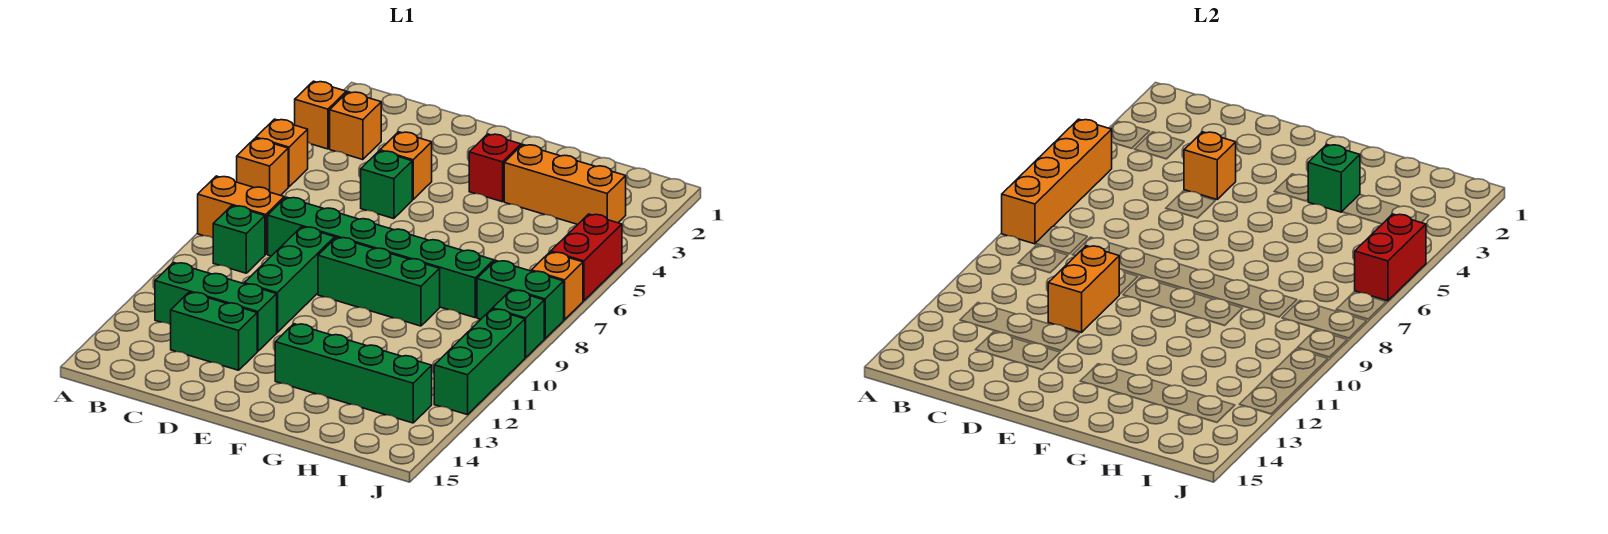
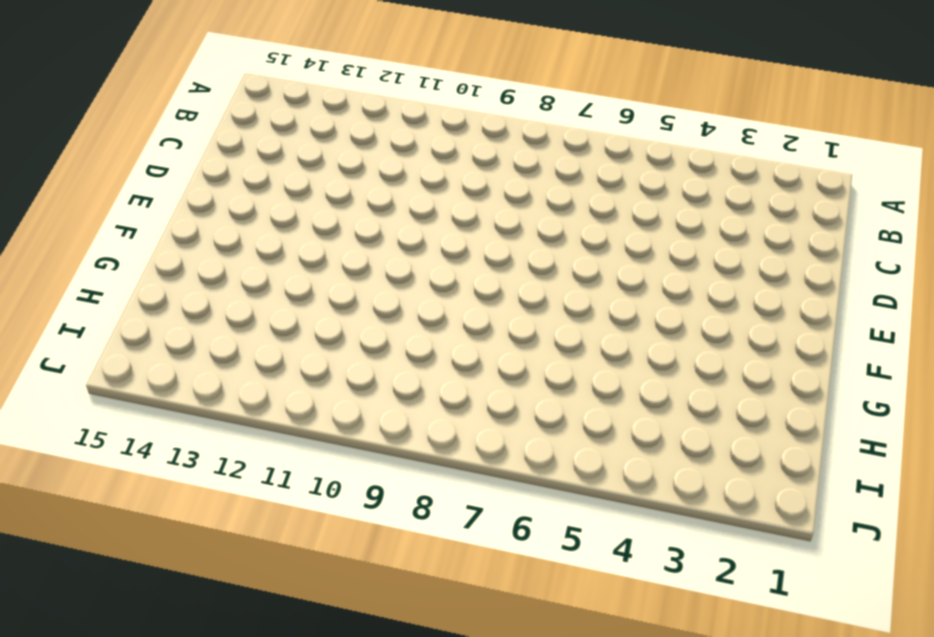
none -> orange brick A3 level 1
none -> orange brick A5 level 1
none -> orange brick A6 level 1

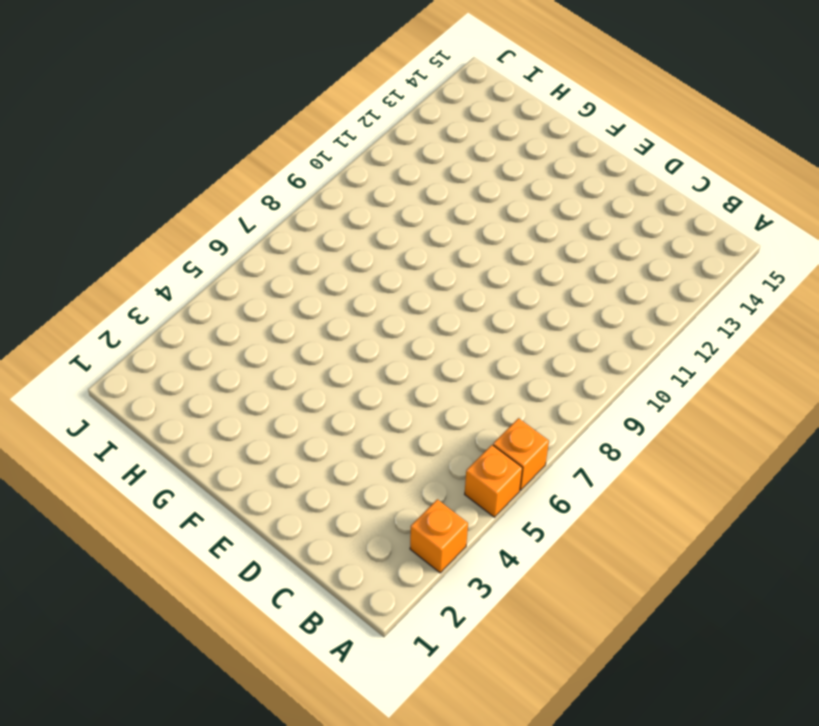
none -> orange brick A8:B8 level 1
none -> orange brick B3 level 1
none -> green brick B9 level 1

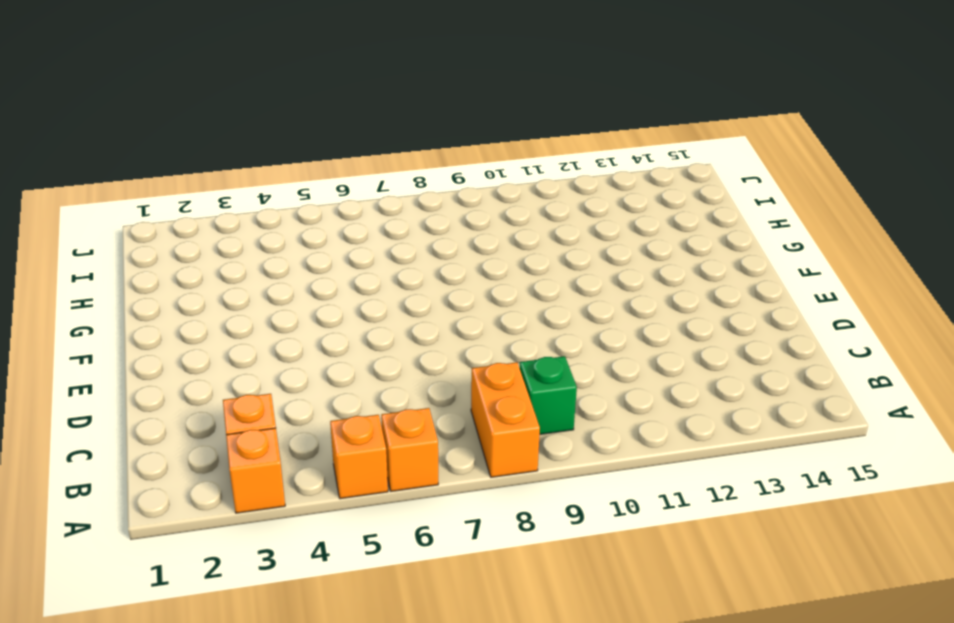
none -> green brick B12:D12 level 1
none -> green brick C8:H8 level 1
none -> green brick C13:D13 level 1

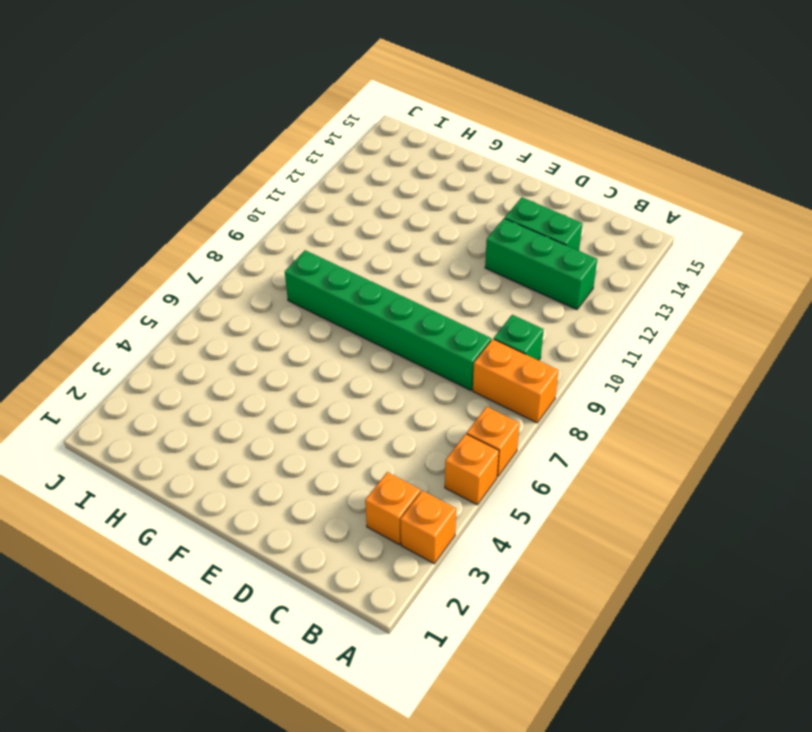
none -> orange brick D4 level 1
none -> green brick D5 level 1
none -> green brick D9:D11 level 1

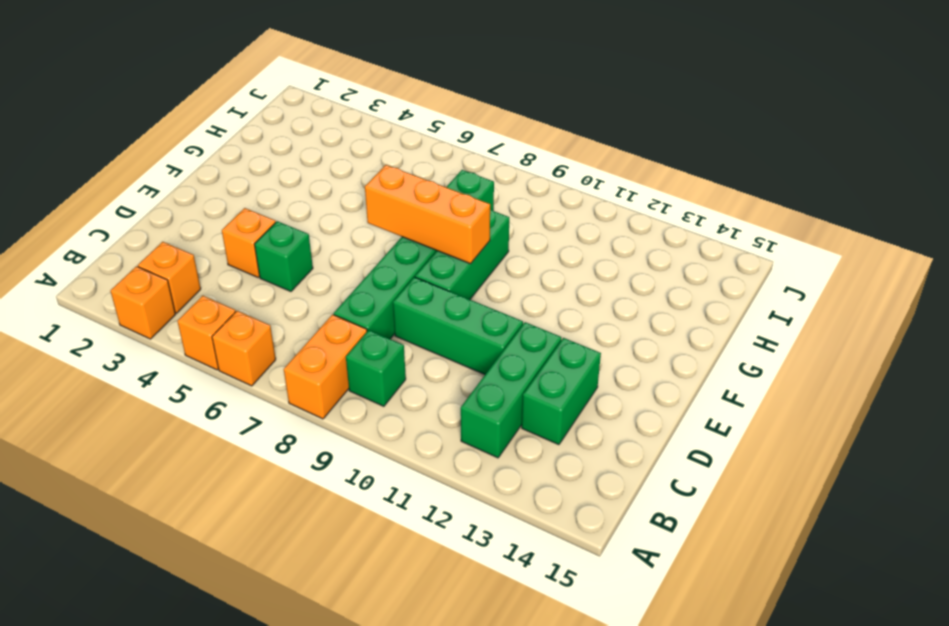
orange brick F7:F9 level 2 -> orange brick G3:I3 level 1
none -> red brick F3 level 1
none -> green brick F13:I13 level 1
none -> green brick I8:J8 level 1

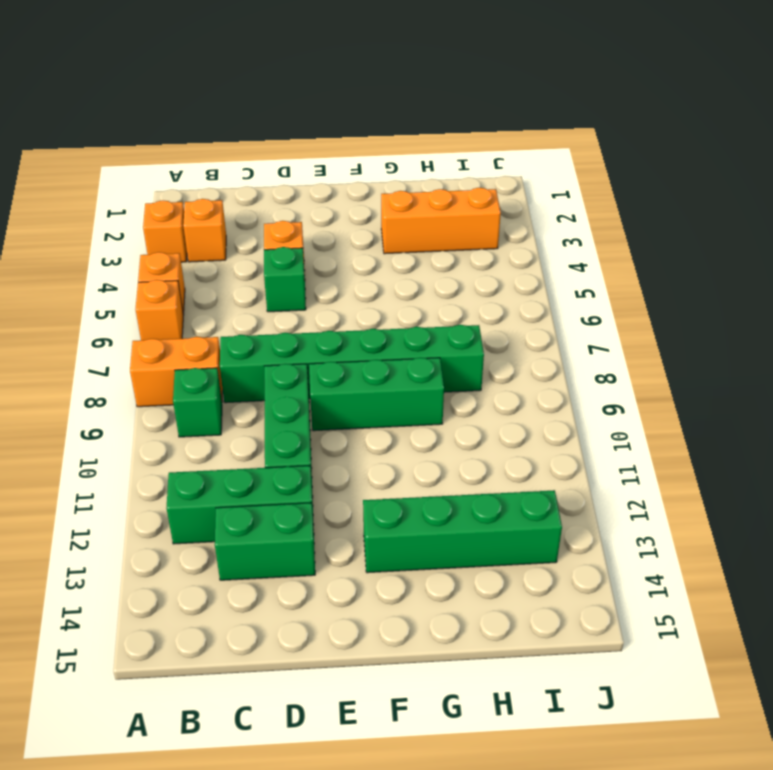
none -> red brick F3 level 1
none -> green brick I8:J8 level 1
none -> red brick J5:J6 level 1

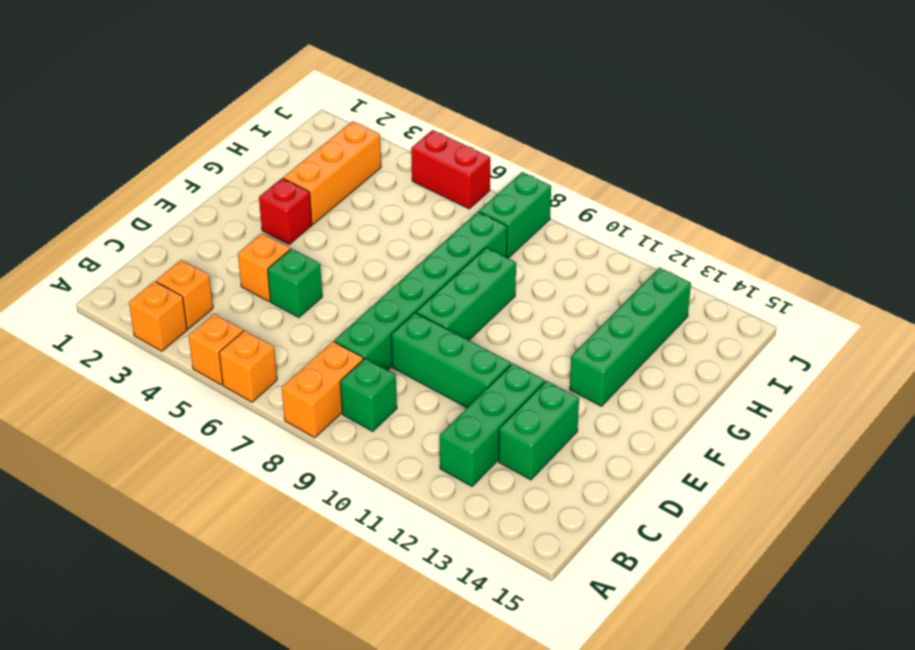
none -> orange brick J7 level 1
none -> green brick J9 level 1
none -> green brick J10:J12 level 1

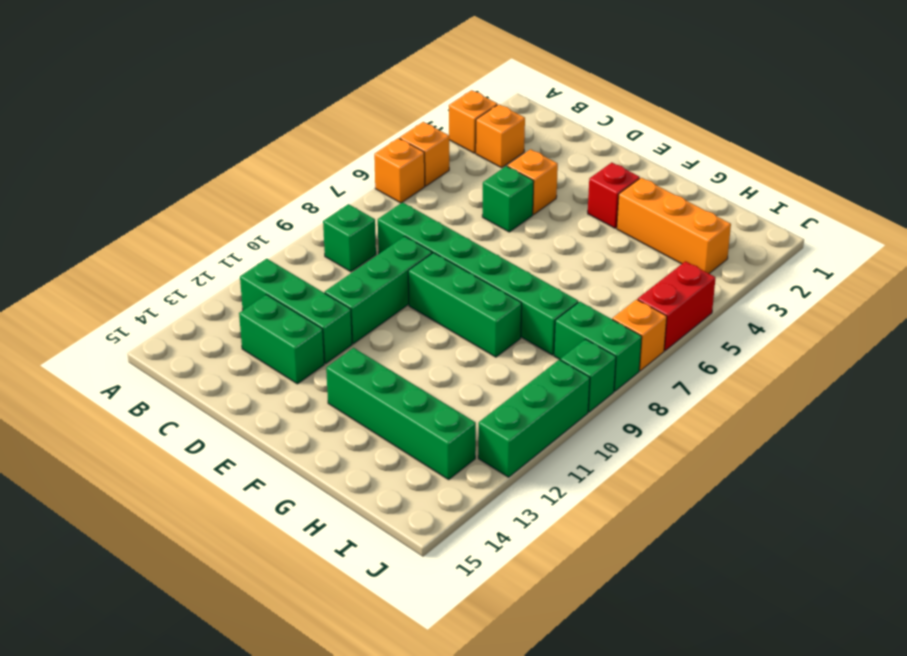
none -> orange brick A8:B8 level 1
none -> orange brick A5:A8 level 2
none -> orange brick D4 level 2

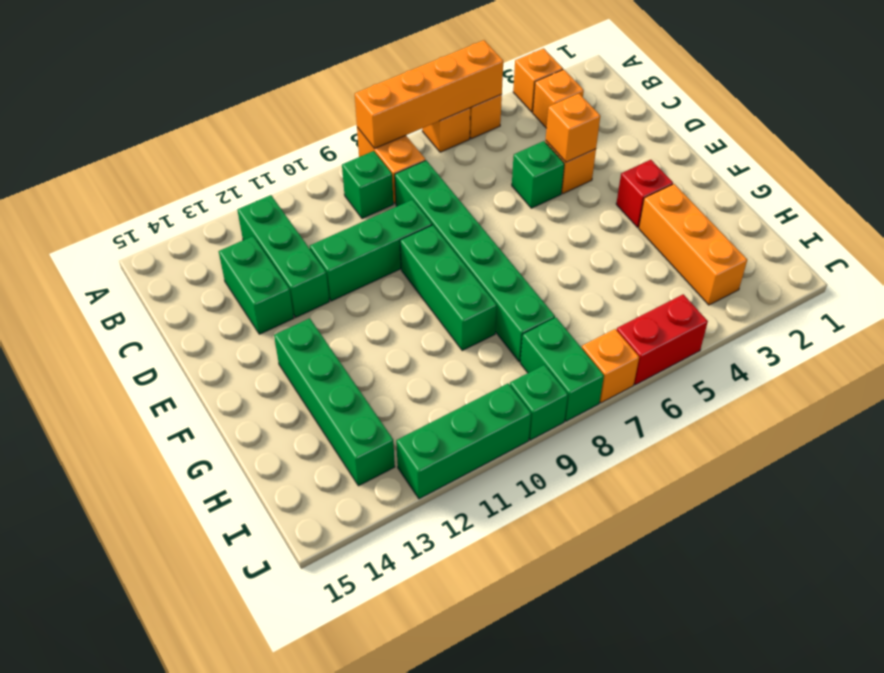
none -> orange brick D10:D11 level 2
none -> green brick G3 level 2
none -> red brick J5:J6 level 2

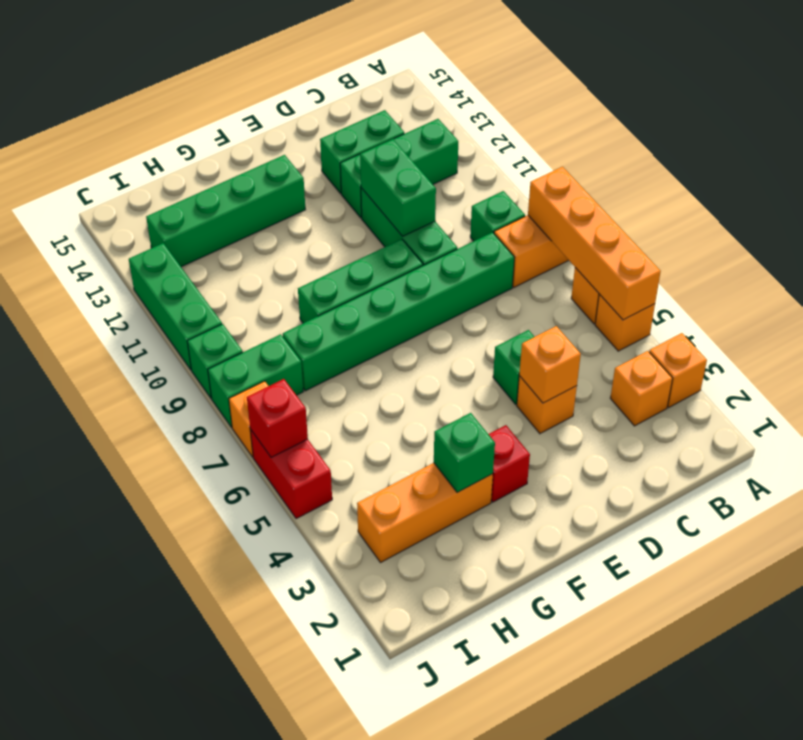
green brick D10:D11 level 2 -> orange brick D10:D11 level 2
red brick J6 level 2 -> red brick J5:J6 level 2

